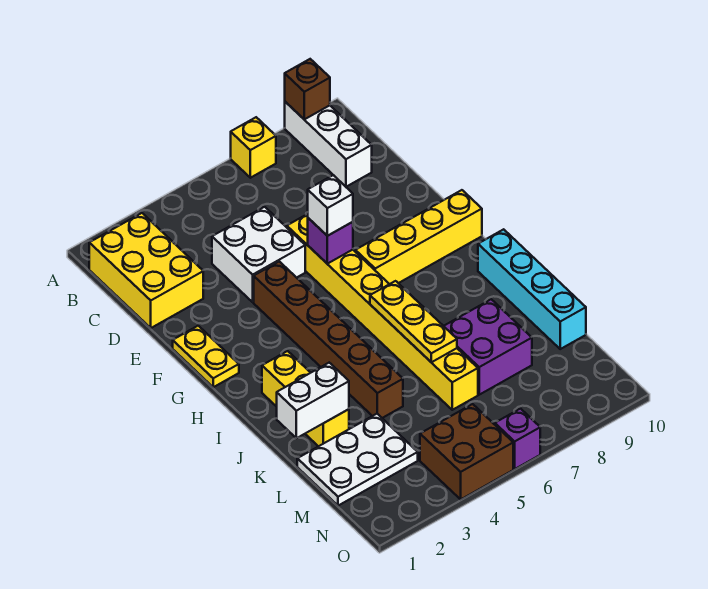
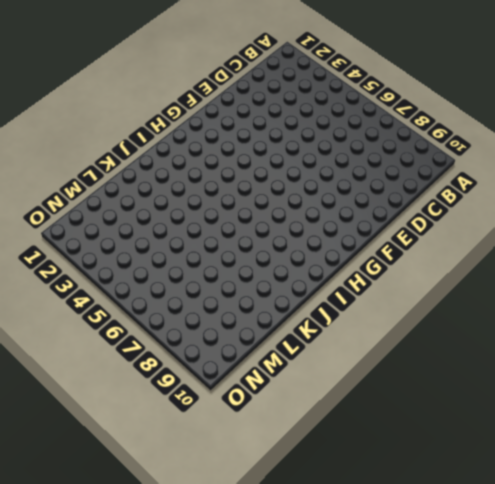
none -> yellow brick A7 level 1
none -> white brick A9:C9 level 1
none -> yellow brick B1:D2 level 1

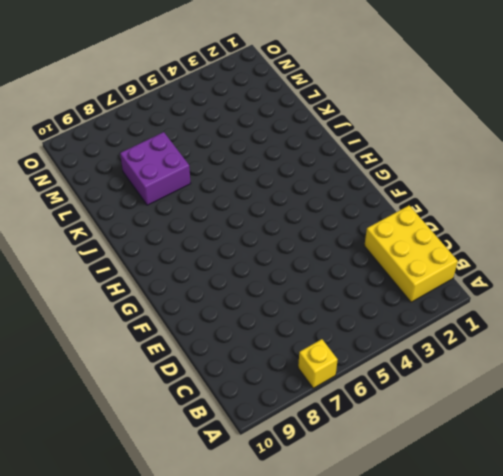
none -> white brick A9:C9 level 1
none -> white brick D4:E5 level 1
none -> yellow brick E6:L6 level 1

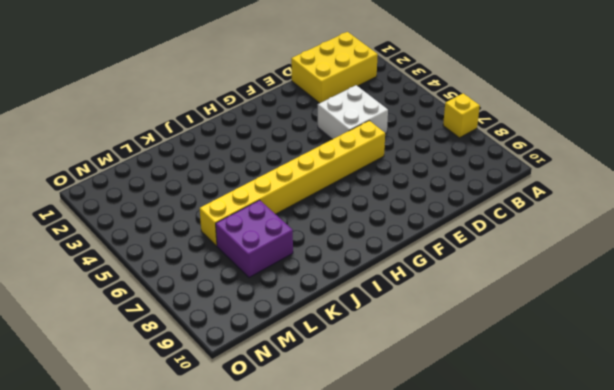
none -> white brick A9:C9 level 1
none -> yellow plate F1:G1 level 1
none -> brown brick F4:K4 level 1

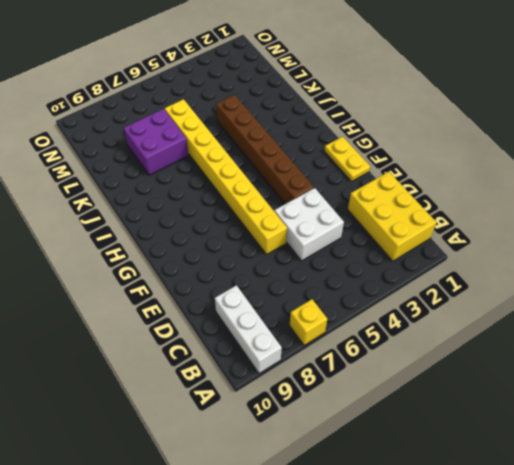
none -> yellow brick G7:G10 level 1
none -> yellow brick I2:K2 level 1
none -> cyan brick I10:L10 level 1

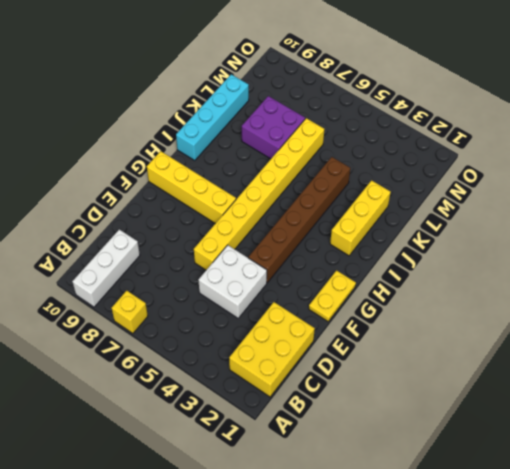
none -> white plate L1:M3 level 1
none -> brown brick N4:O5 level 1
none -> purple brick O6 level 1

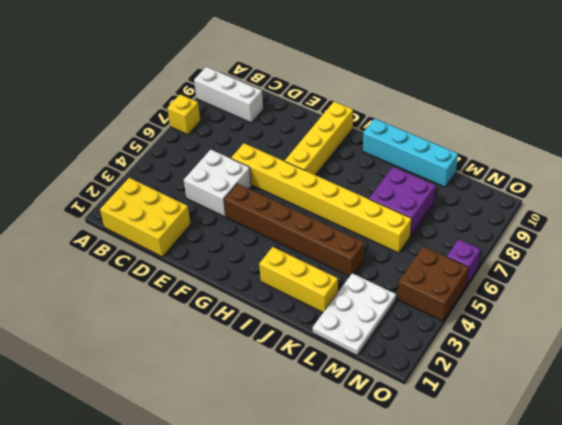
none -> yellow plate F1:G1 level 1
none -> brown brick A9 level 2
none -> purple brick F6 level 2

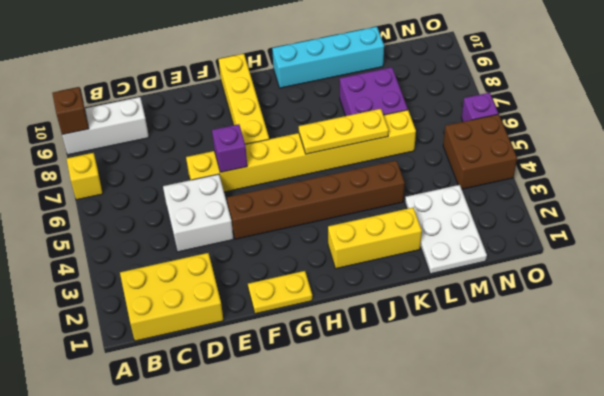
none -> white brick K1:K2 level 2
none -> white brick F6 level 3

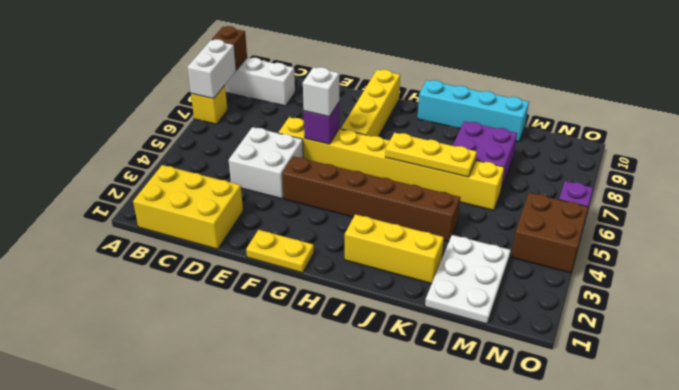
white brick A7:A8 level 2 -> white brick K1:K2 level 2

